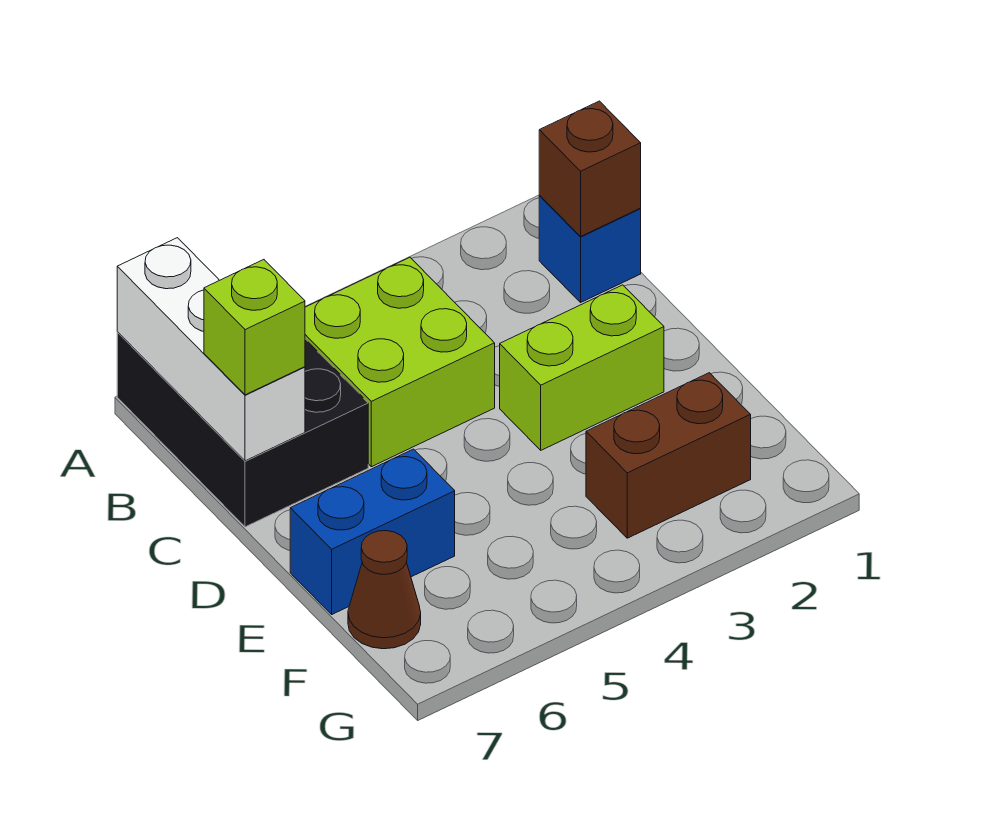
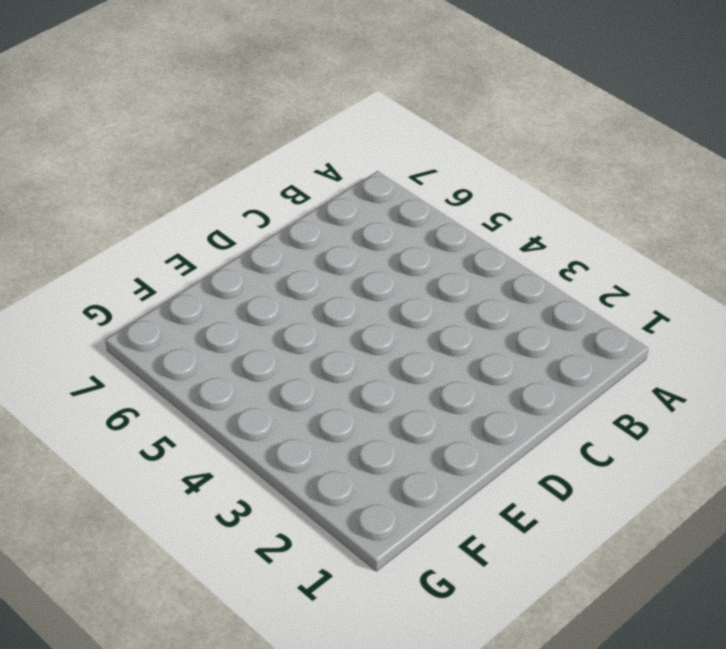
none -> black brick A6:C7 level 1
none -> blue brick B1 level 1

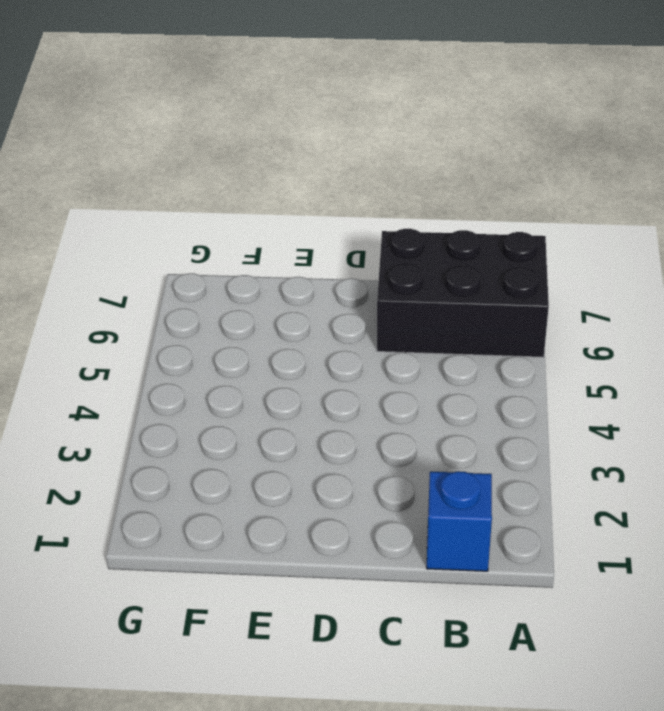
none -> lime brick B4:C5 level 1
none -> lime brick D2:D3 level 1

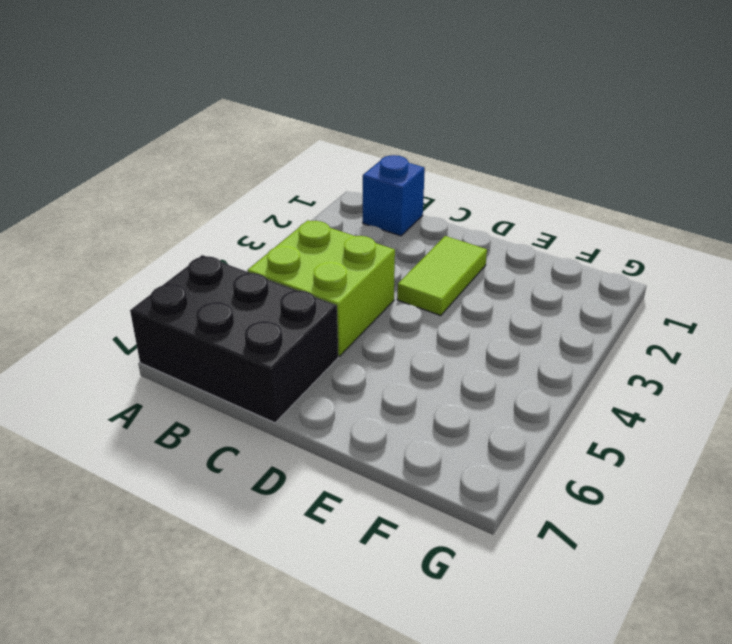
lime tile D2:D3 level 1 -> lime brick D2:D3 level 1
none -> blue brick E6:E7 level 1
none -> brown brick F2:F3 level 1

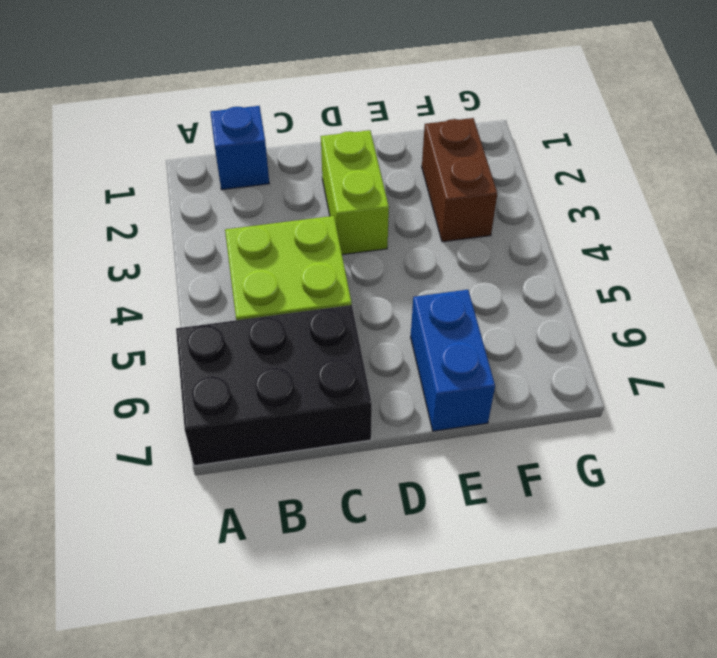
none -> brown cone F7 level 1
none -> white brick A7:C7 level 2

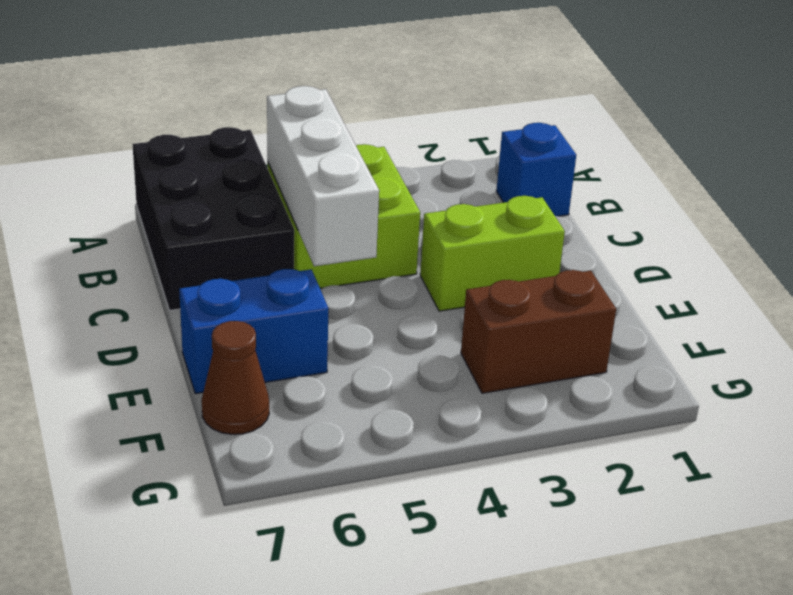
white brick B5:D5 level 2 -> white brick A7:C7 level 2
none -> brown brick B1 level 2
none -> lime brick C7 level 3

